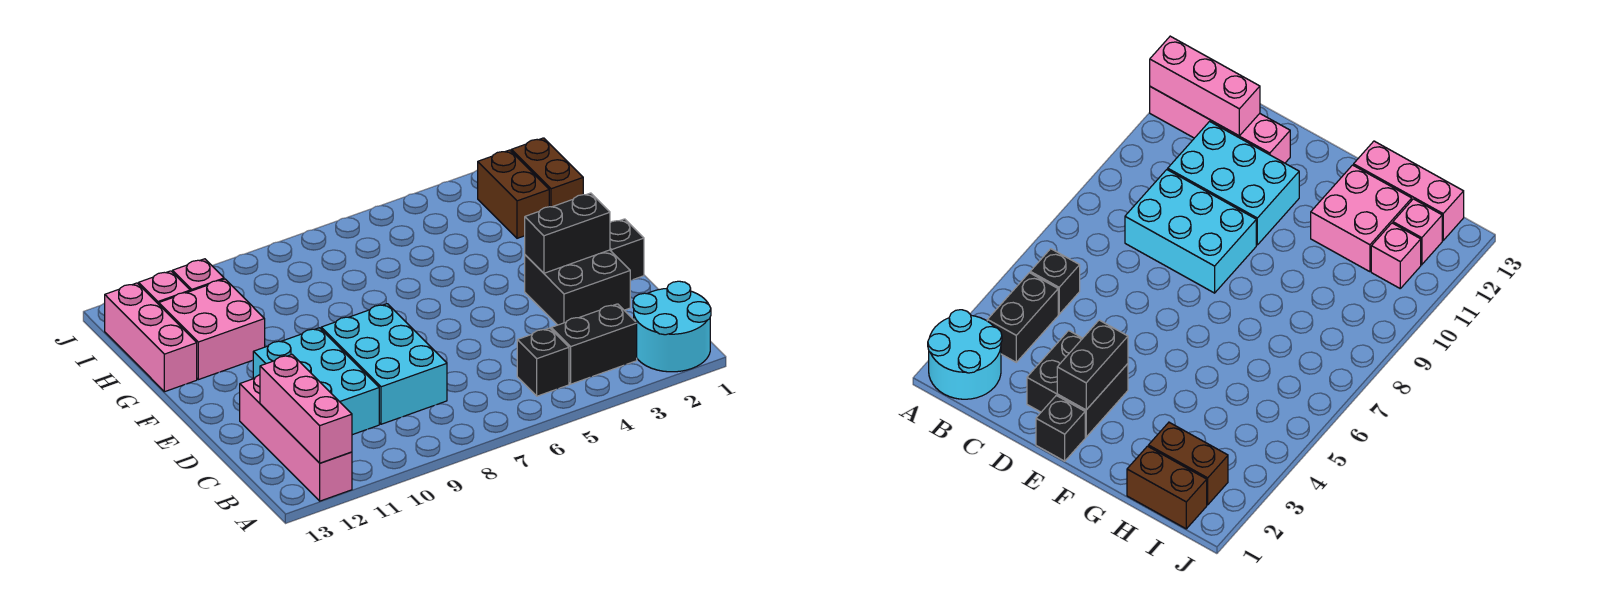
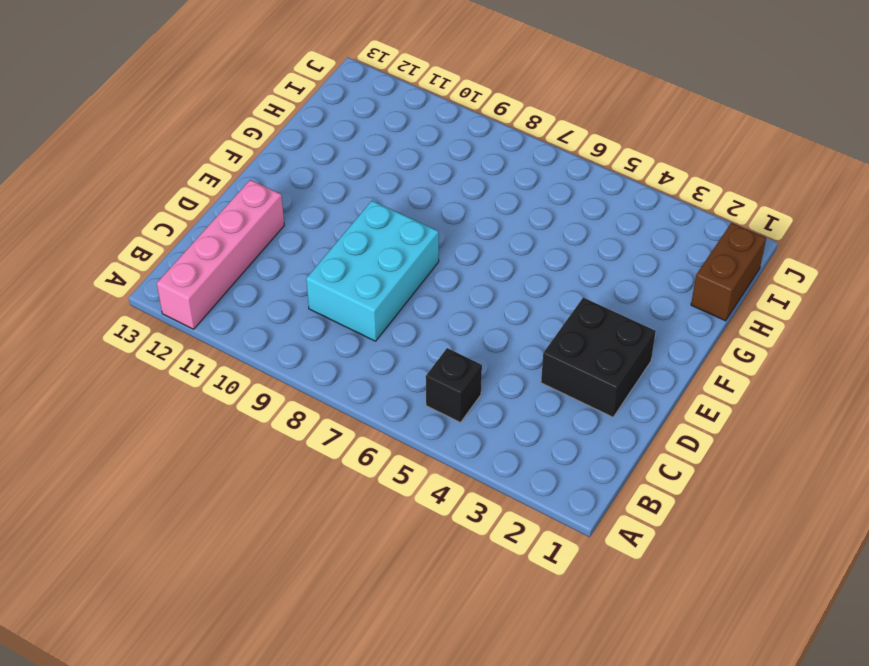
none -> cyan round brick A1:B2 level 1
none -> black brick B3:B4 level 1
none -> cyan brick C10:E11 level 1

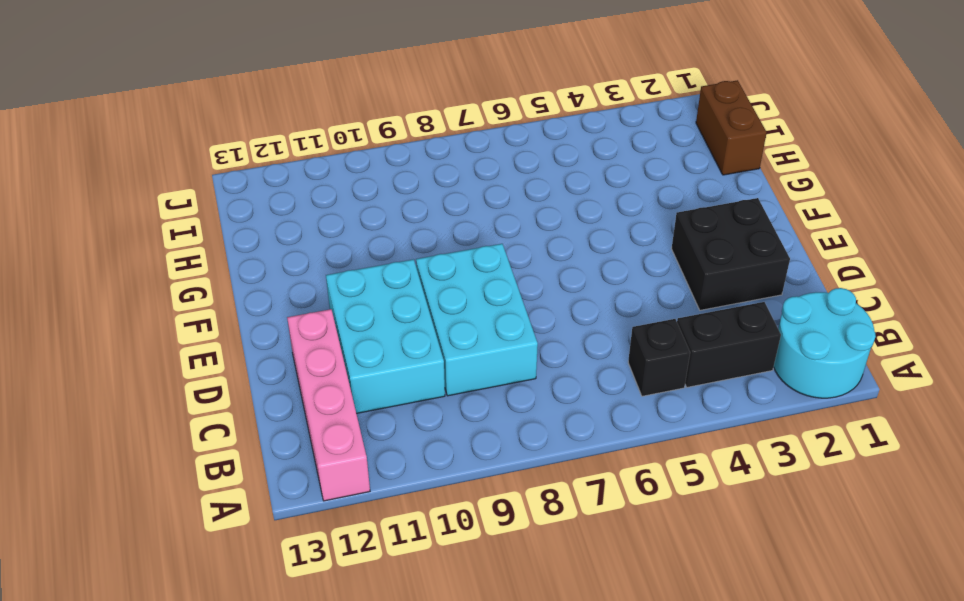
none -> black brick E1 level 1
none -> pink brick G11:H12 level 1
none -> pink brick G13:I13 level 1

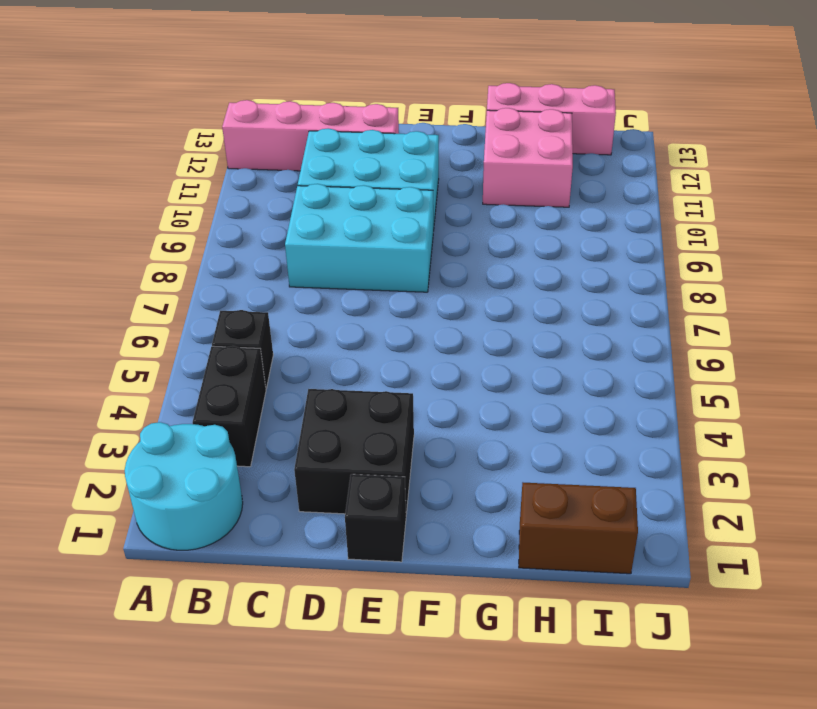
none -> brown brick H2:I2 level 1
none -> pink brick I11 level 1
none -> pink brick I12 level 1

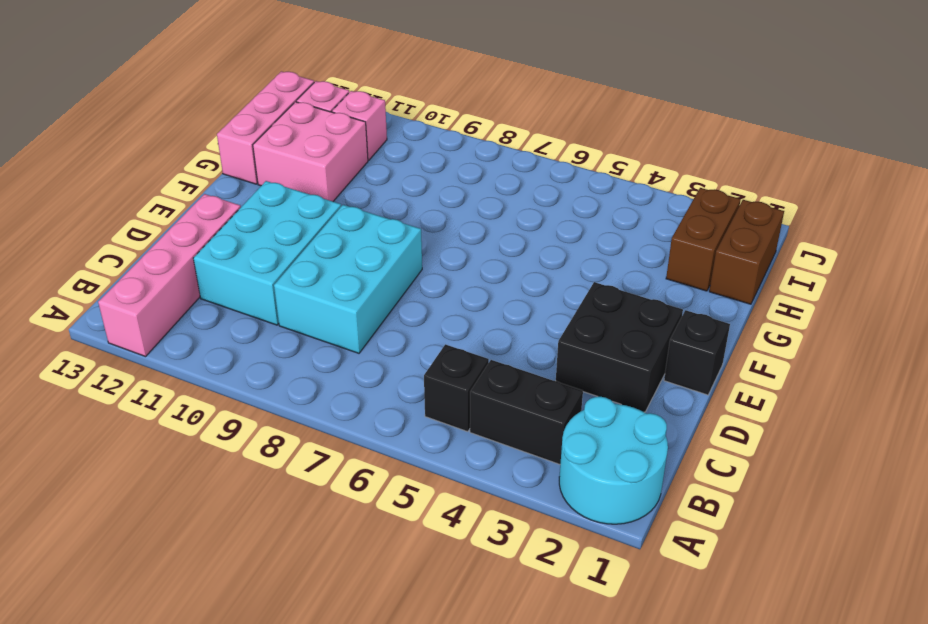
none -> pink brick A12:C12 level 2
none -> black brick E2:E3 level 2

